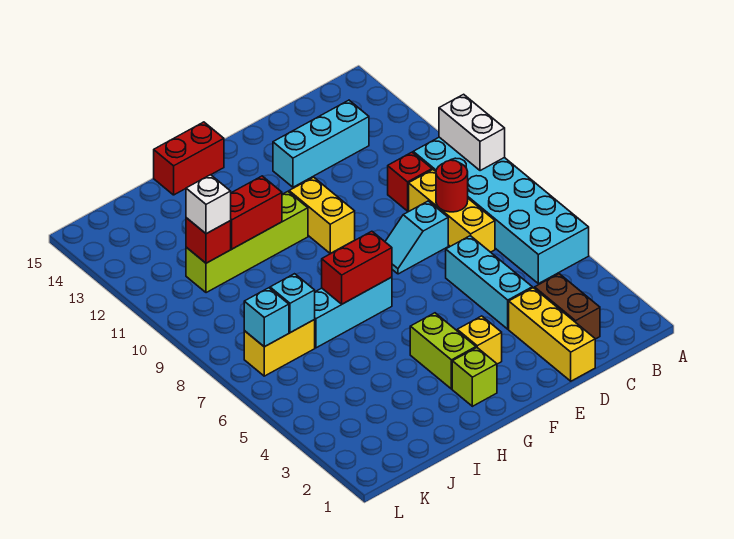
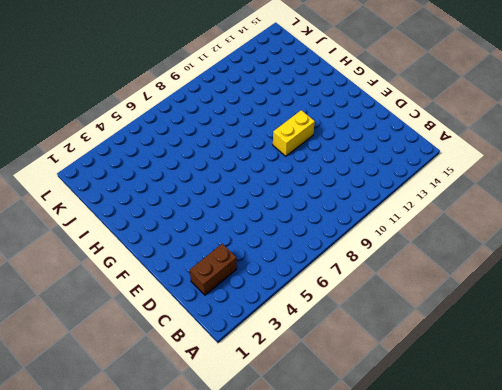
none -> cyan brick A5:B10 level 1
none -> yellow brick C7:C9 level 1
none -> red brick C10 level 1

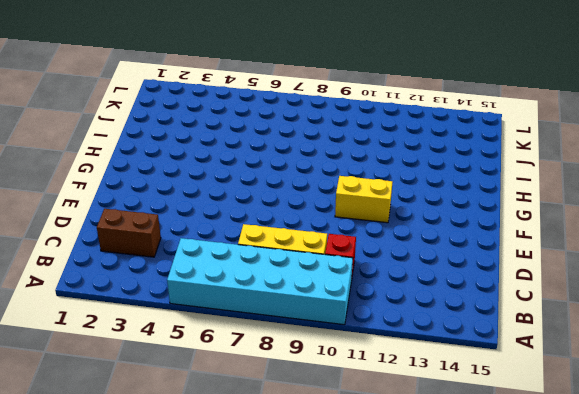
none -> cyan brick C13:E13 level 1
none -> yellow brick D1:D3 level 1
none -> cyan brick D4:D6 level 1

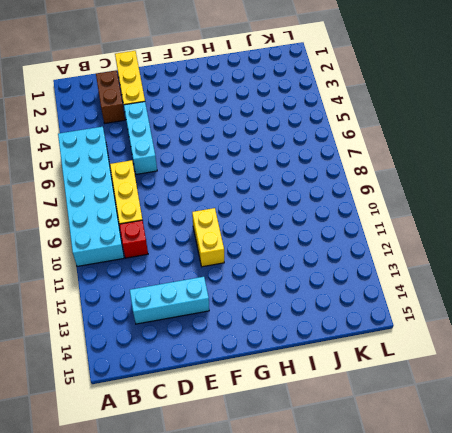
none -> cyan slope D8:E8 level 1 top D
none -> yellow brick F3 level 1
none -> lime brick G2 level 1

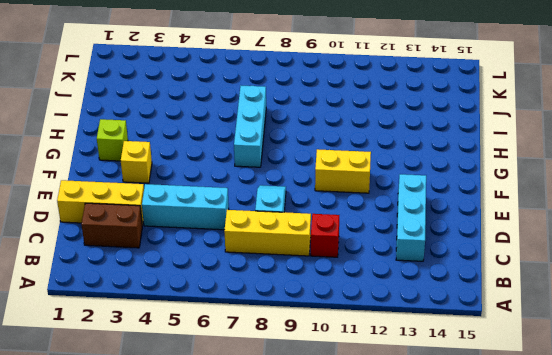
none -> cyan brick A5:B10 level 1
none -> lime brick G3:G4 level 1
none -> lime brick G11:J11 level 1

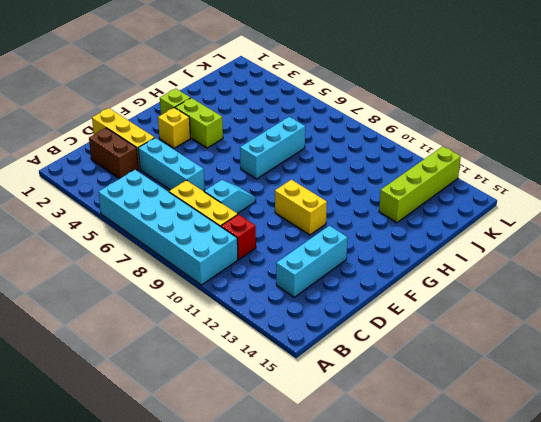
lime brick I13:L13 level 1 -> lime brick G11:J11 level 1
none -> red brick G15:H15 level 1
none -> yellow brick J7:K7 level 1
none -> white brick A9:A10 level 2

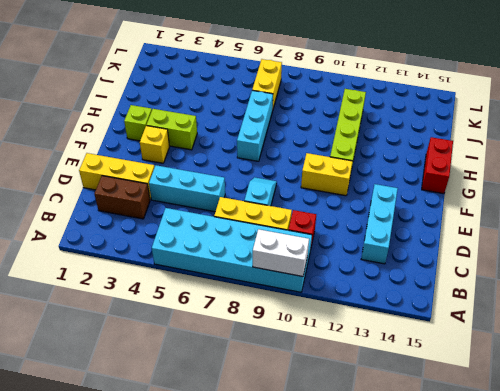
none -> red round brick C8 level 2
none -> red brick G7:H7 level 2
none -> red brick H11:I11 level 2

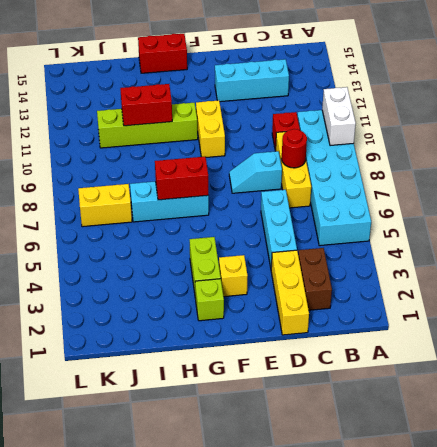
none -> cyan brick J7 level 2
none -> red brick J11 level 2
none -> cyan brick K7 level 2

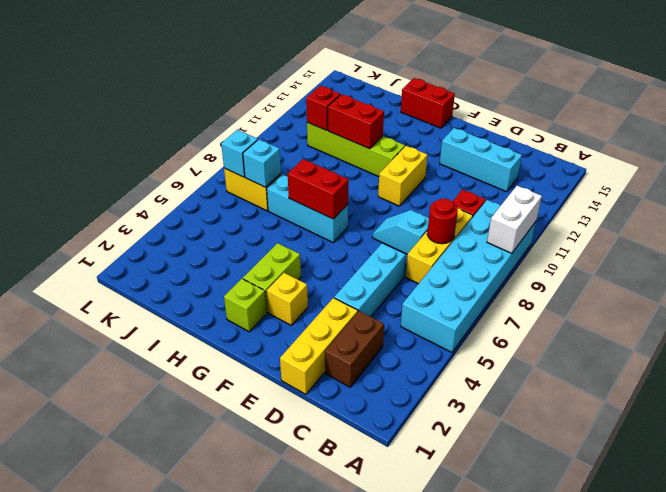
none -> white brick J11 level 3

